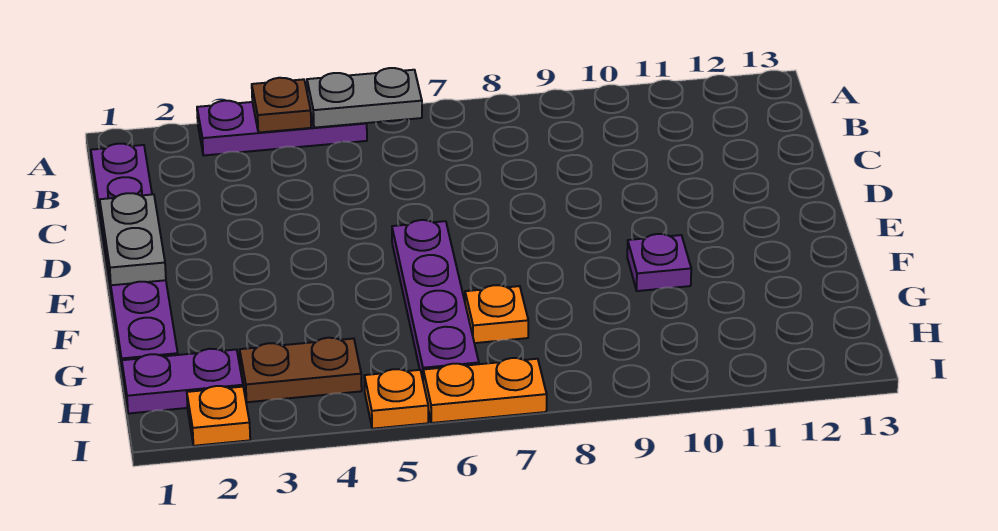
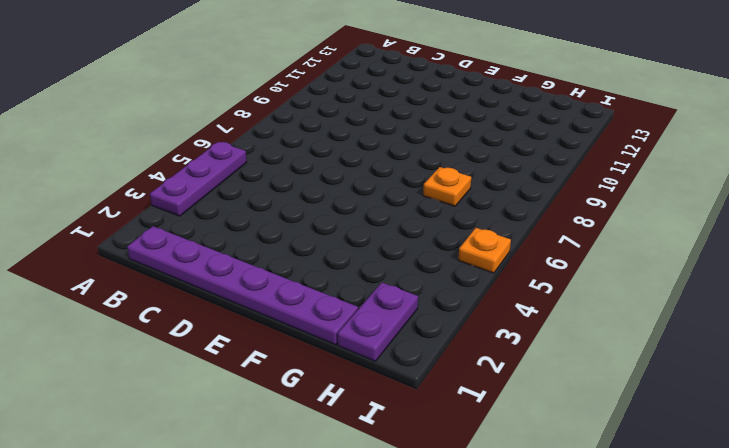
none -> purple plate E6:H6 level 1
none -> purple plate F10 level 1
none -> brown plate H3:H4 level 1

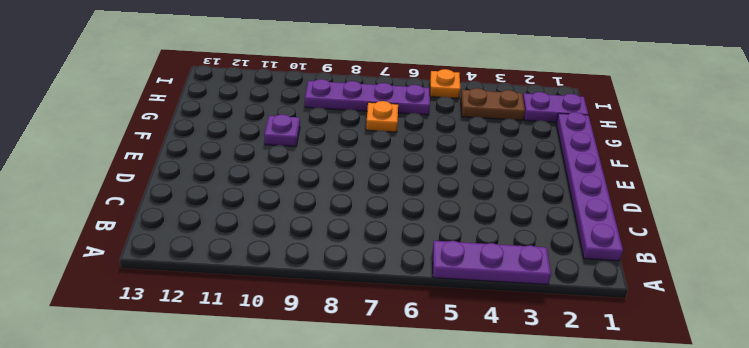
purple plate H6:H9 level 1 -> purple plate E6:H6 level 1
none -> orange plate I2 level 1
none -> orange plate I6:I7 level 1
none -> brown plate A4 level 2

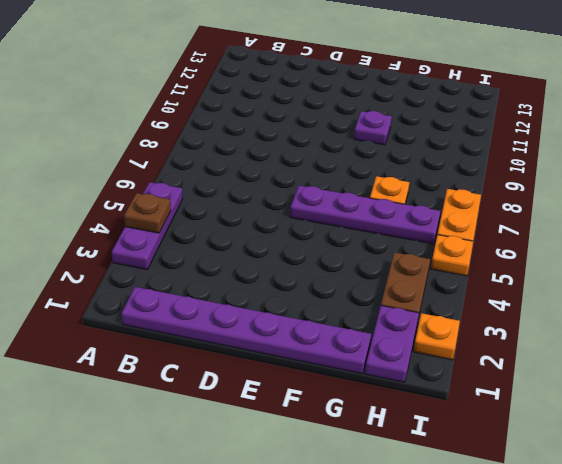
none -> grey plate A5:A6 level 2
none -> grey plate D1:E1 level 2

